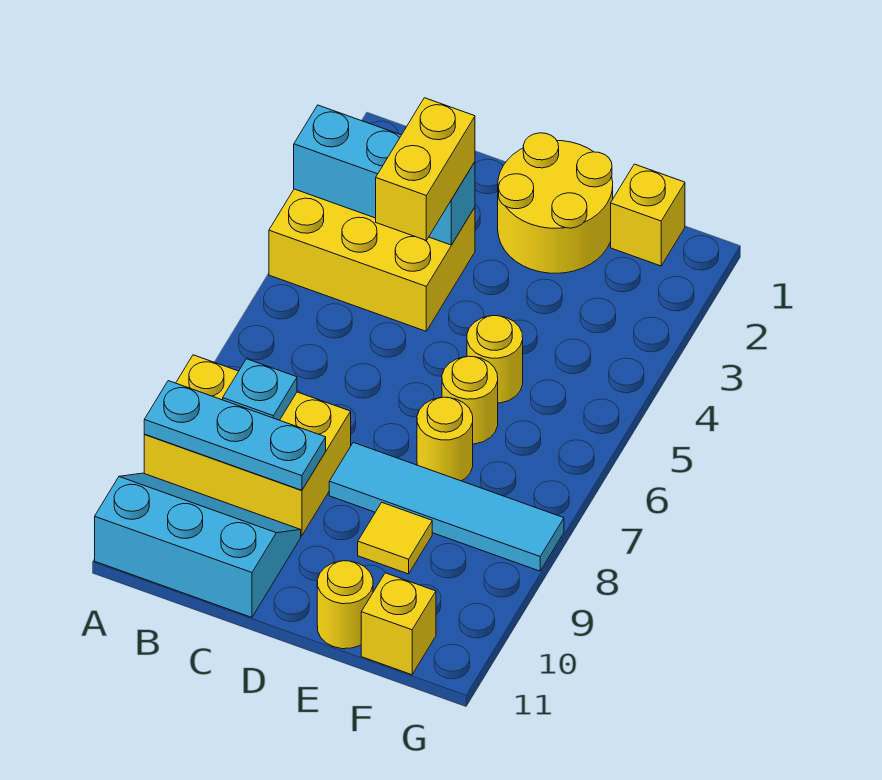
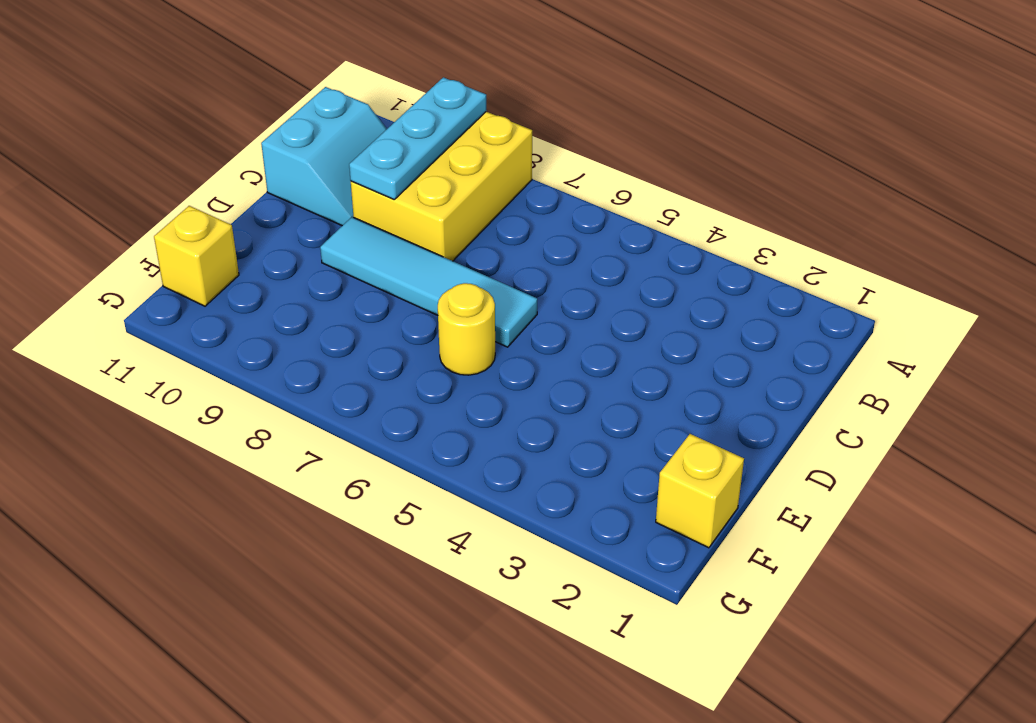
cyan slope B10:C11 level 1 top 11 -> cyan slope A10:C11 level 1 top 11
cyan tile D6:D9 level 1 -> cyan tile D8:G8 level 1
none -> yellow brick A3:C4 level 1
none -> yellow round brick D1:E2 level 1
none -> yellow round brick E5 level 1

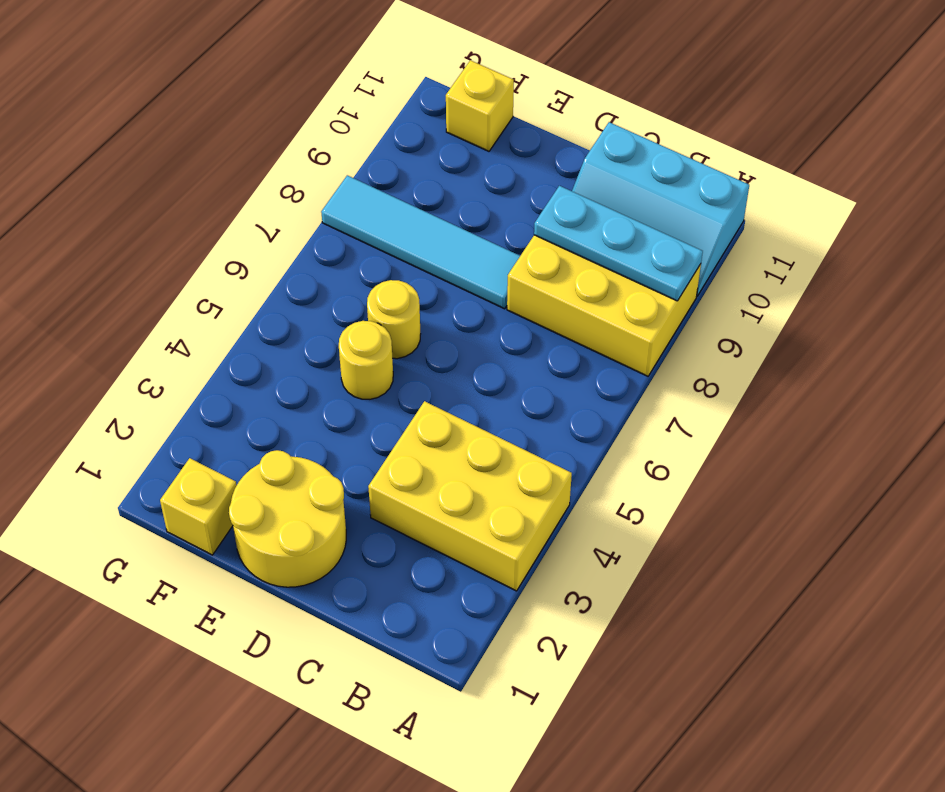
none -> yellow round brick E7 level 1
none -> yellow tile E9 level 1
none -> yellow round brick E11 level 1

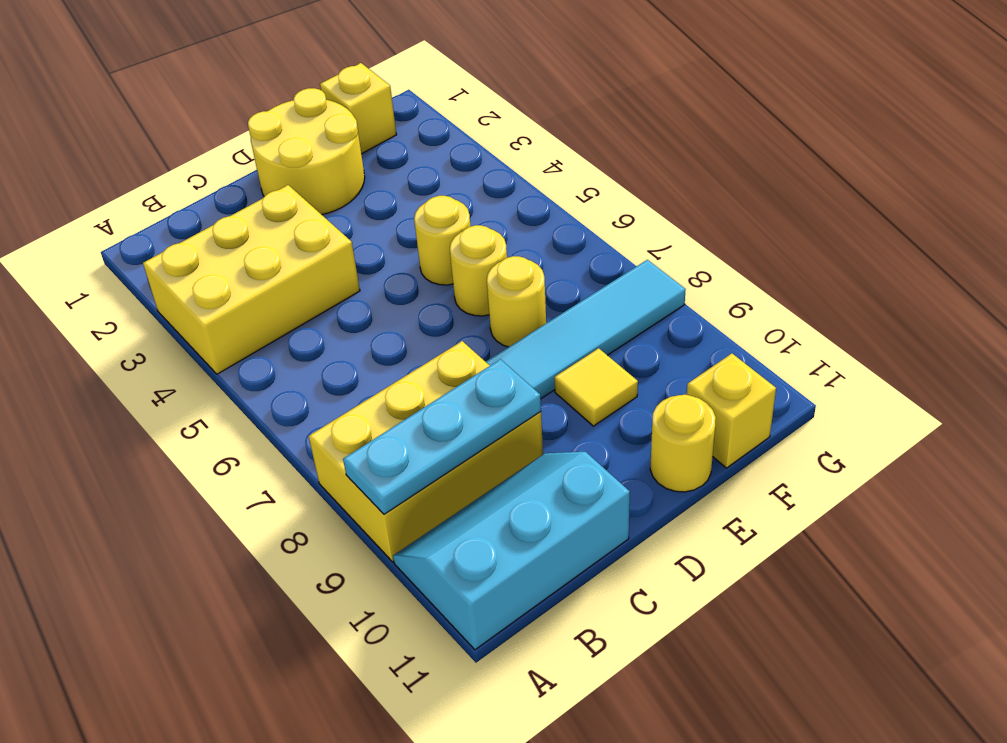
none -> cyan brick A3:C3 level 2
none -> cyan plate B8 level 2
none -> yellow brick C3:C4 level 3

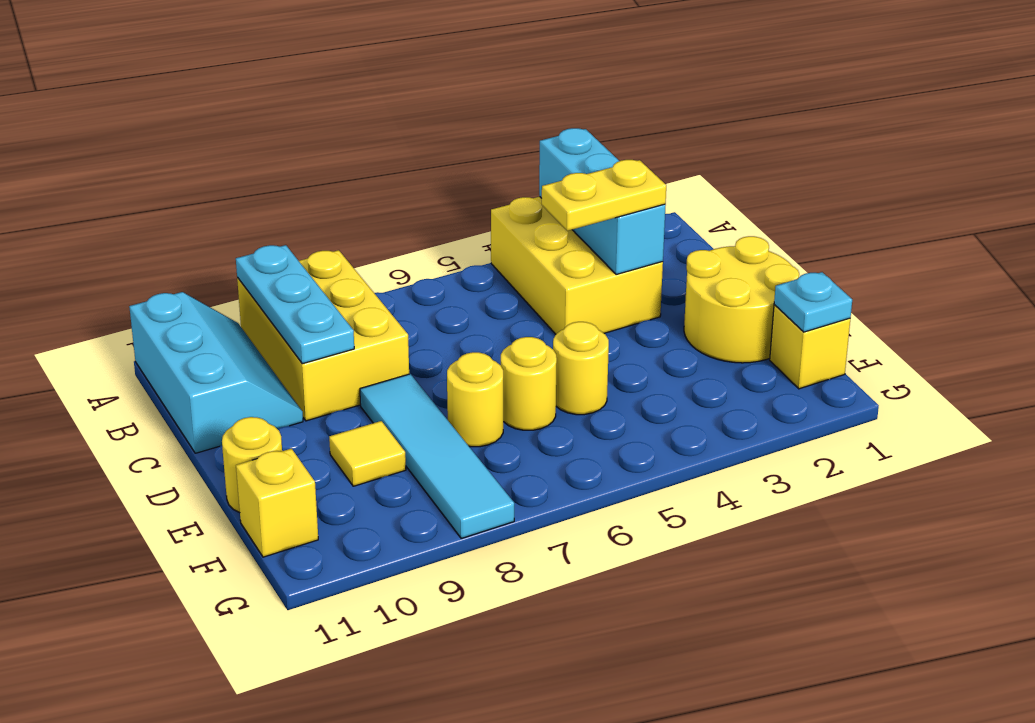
yellow plate C3:C4 level 3 -> yellow brick C3:C4 level 3
cyan plate F1 level 2 -> cyan plate B8 level 2

